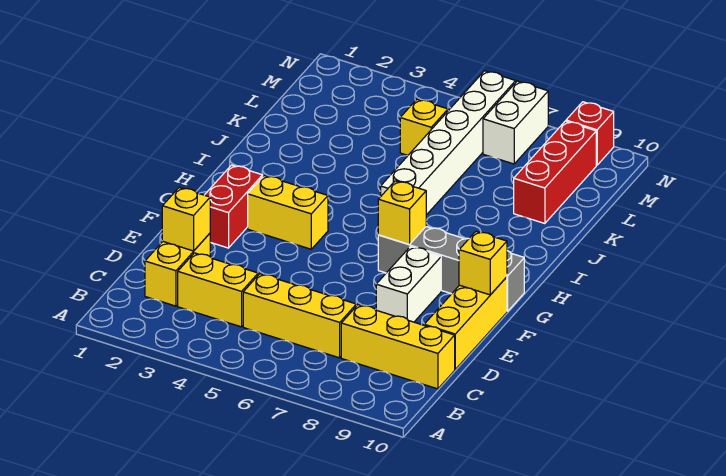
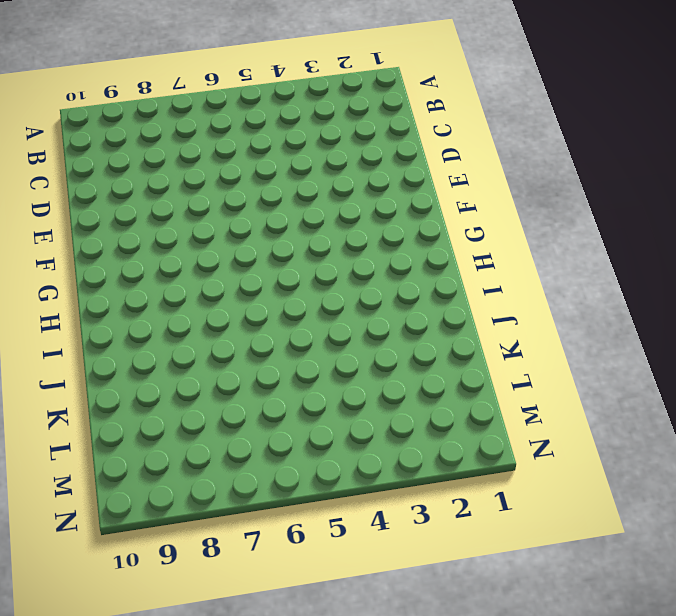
none -> yellow brick C2:D2 level 1
none -> yellow brick C3:C4 level 1
none -> yellow brick C5:C7 level 1

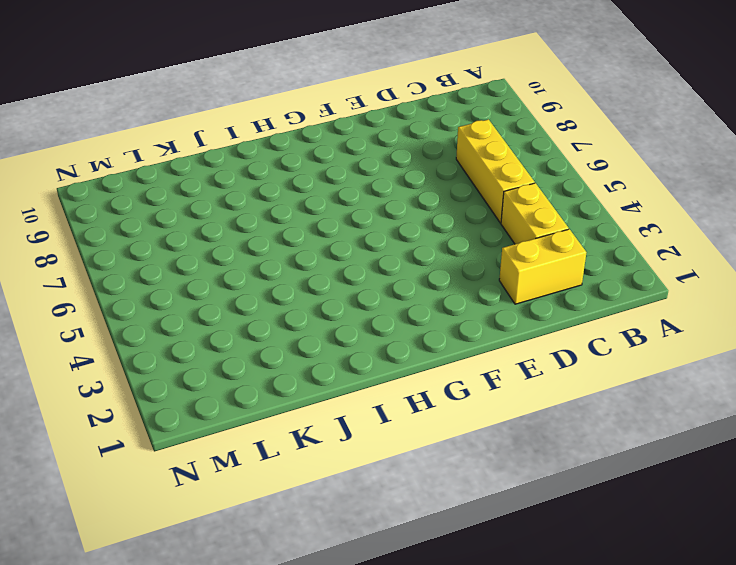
none -> yellow brick C8:C10 level 1
none -> yellow brick D10:F10 level 1
none -> white brick E8:F8 level 1

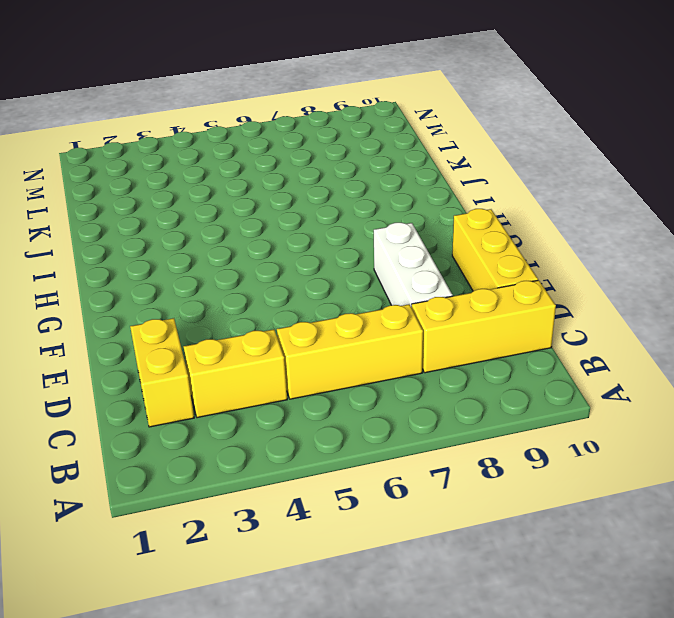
white brick D8:F8 level 1 -> white brick E8:F8 level 1
none -> red brick F2:G2 level 1
none -> yellow brick G3:G4 level 1
none -> grey brick G7:G10 level 1

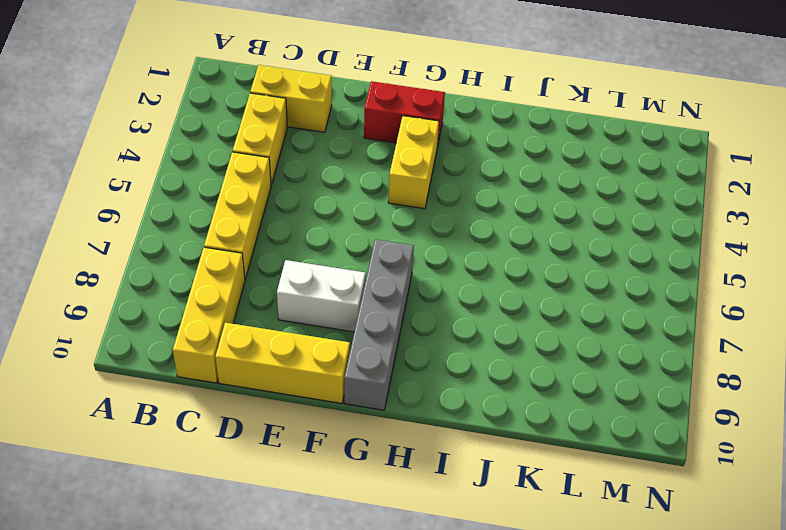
none -> white brick I6:N6 level 1
none -> red brick K9:M9 level 1
none -> yellow brick L5 level 1

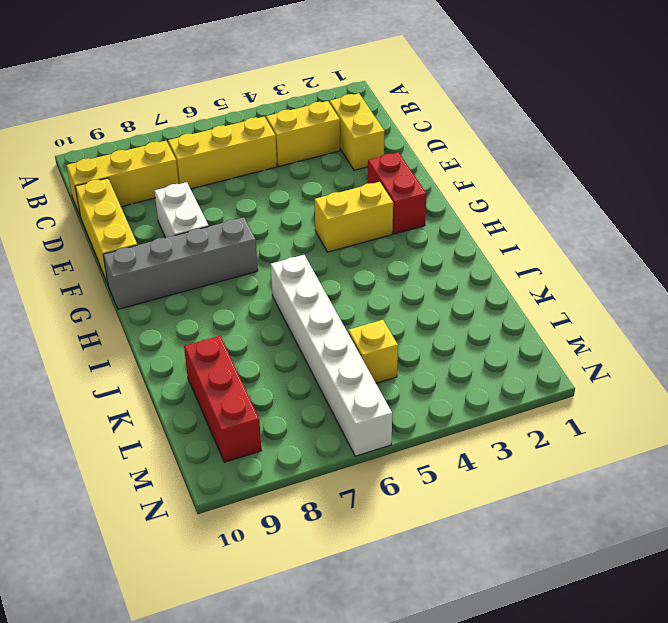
none -> white brick M7:N7 level 1
none -> red brick N9 level 1
none -> yellow brick D2 level 2

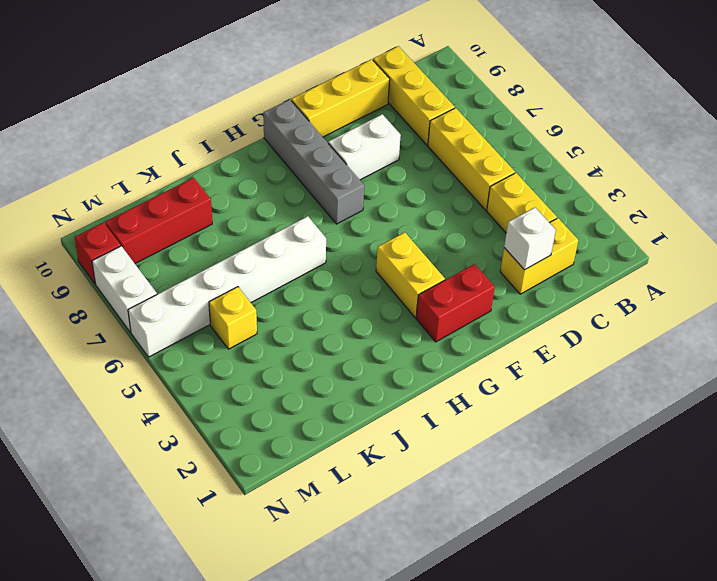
white brick D2 level 2 -> yellow brick D2 level 2
white brick N7:N8 level 1 -> white brick M7:N7 level 1
none -> yellow brick F10 level 2
none -> yellow brick G7 level 2

